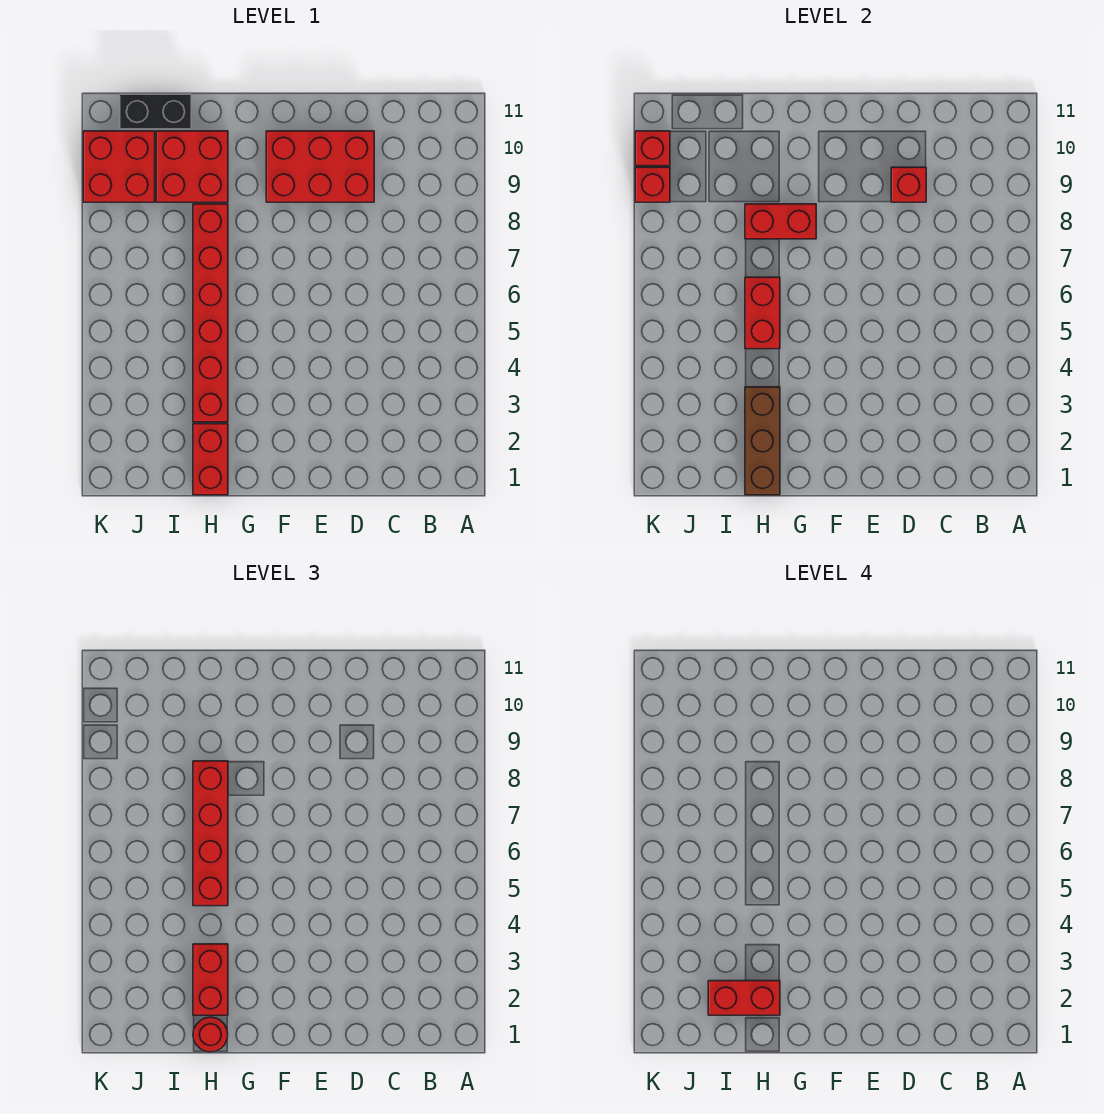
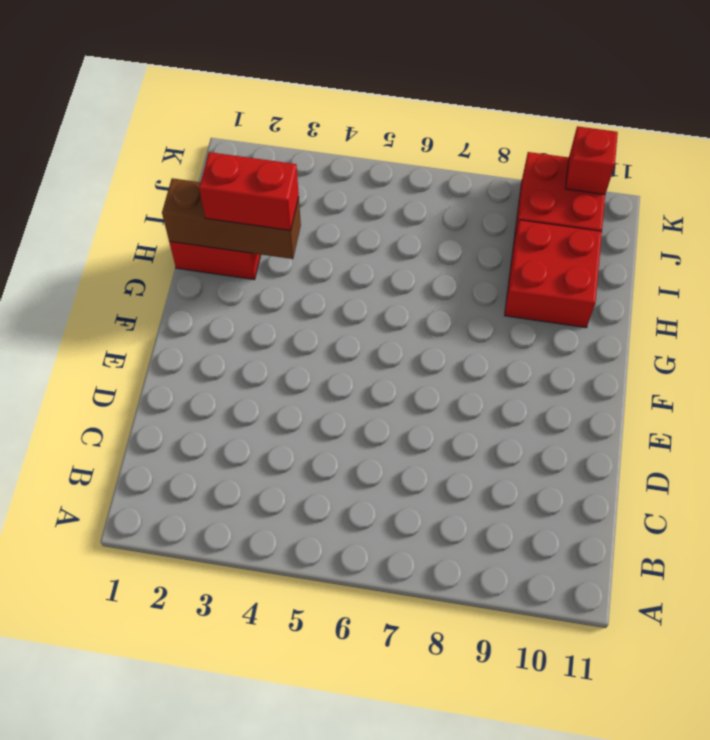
none -> red brick D9:F10 level 1
none -> red brick H3:H8 level 1
none -> black brick I11:J11 level 1

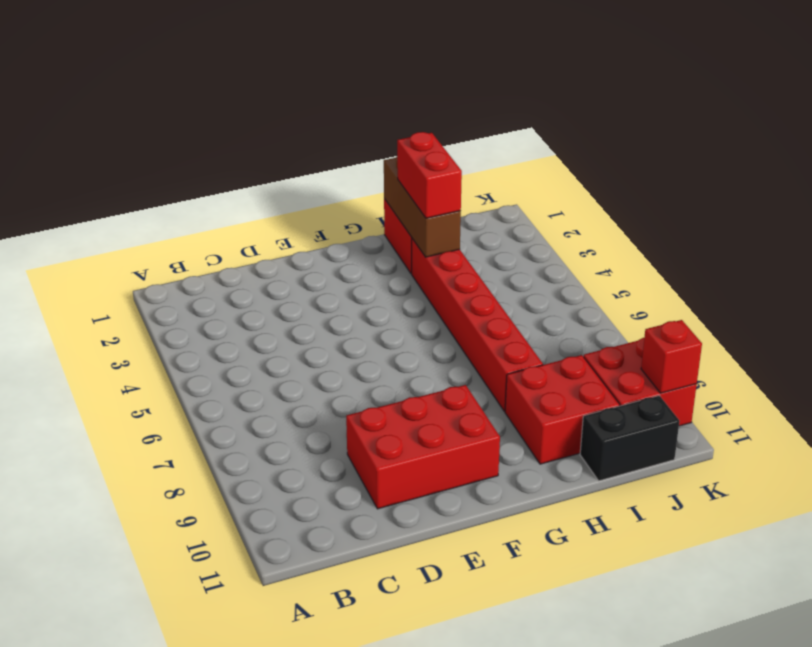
none -> red brick D9 level 2
none -> red brick G8:H8 level 2
none -> red brick H5:H6 level 2

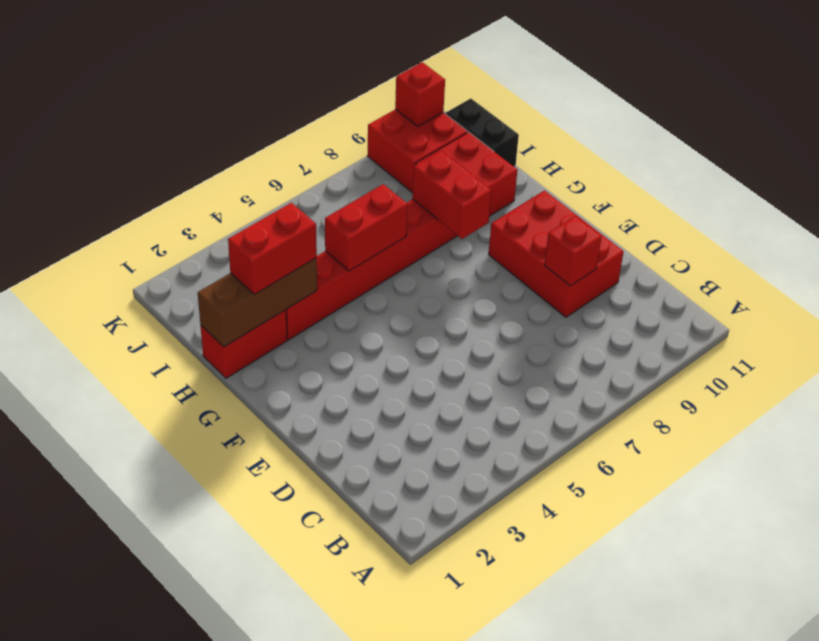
none -> red brick K9 level 2
none -> red round brick H1 level 3
none -> red brick H5:H8 level 3

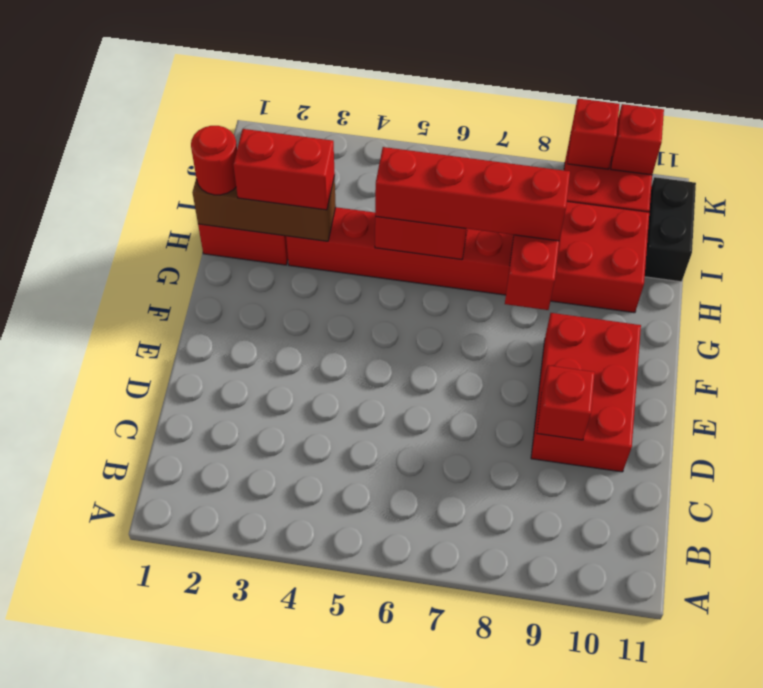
none -> red brick H2:I2 level 4

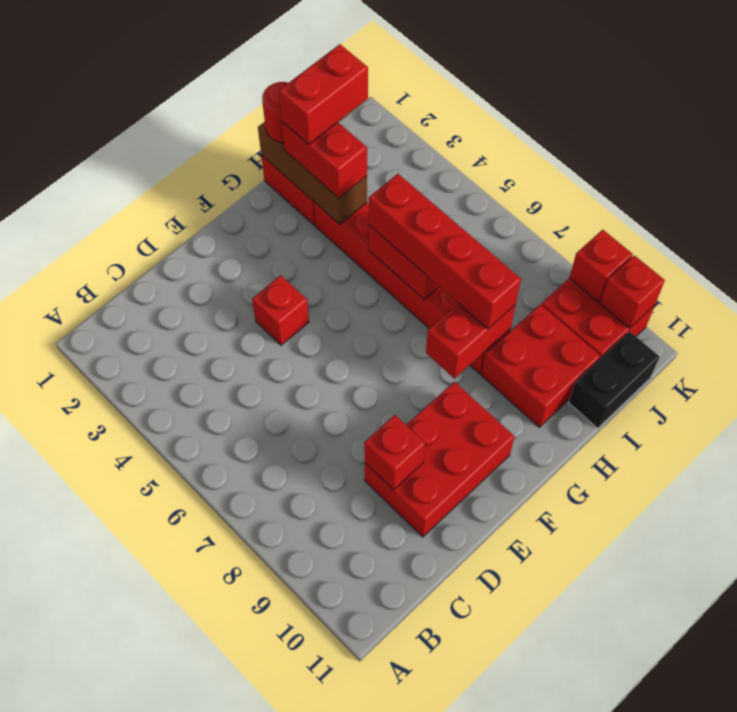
red brick E4 level 1 -> none

